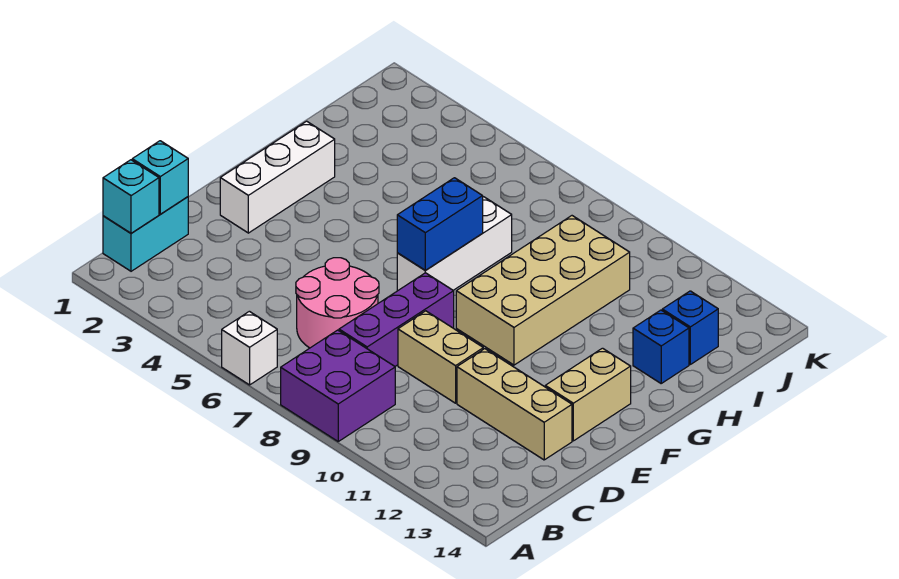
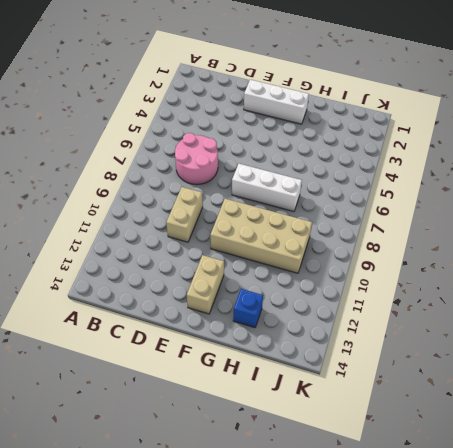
tan brick F12:F13 level 1 -> tan brick E13:F13 level 1
none -> white brick A6 level 1
none -> purple brick A8:B9 level 1
none -> cyan brick B1:C1 level 1

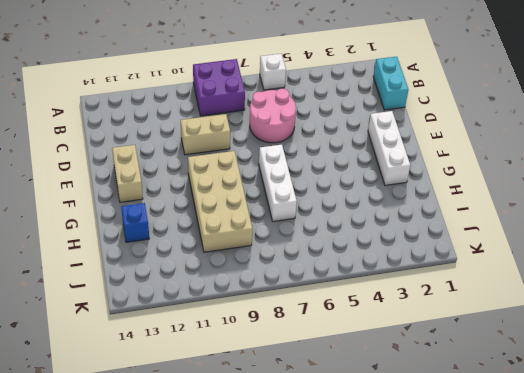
none -> purple brick C8:E8 level 1
none -> tan brick D11:D13 level 1
none -> blue brick I13 level 1

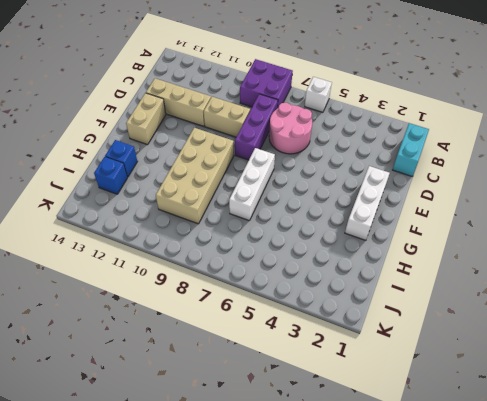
none -> cyan brick B1 level 2
none -> cyan brick C1 level 2
none -> blue brick F7:G7 level 2

